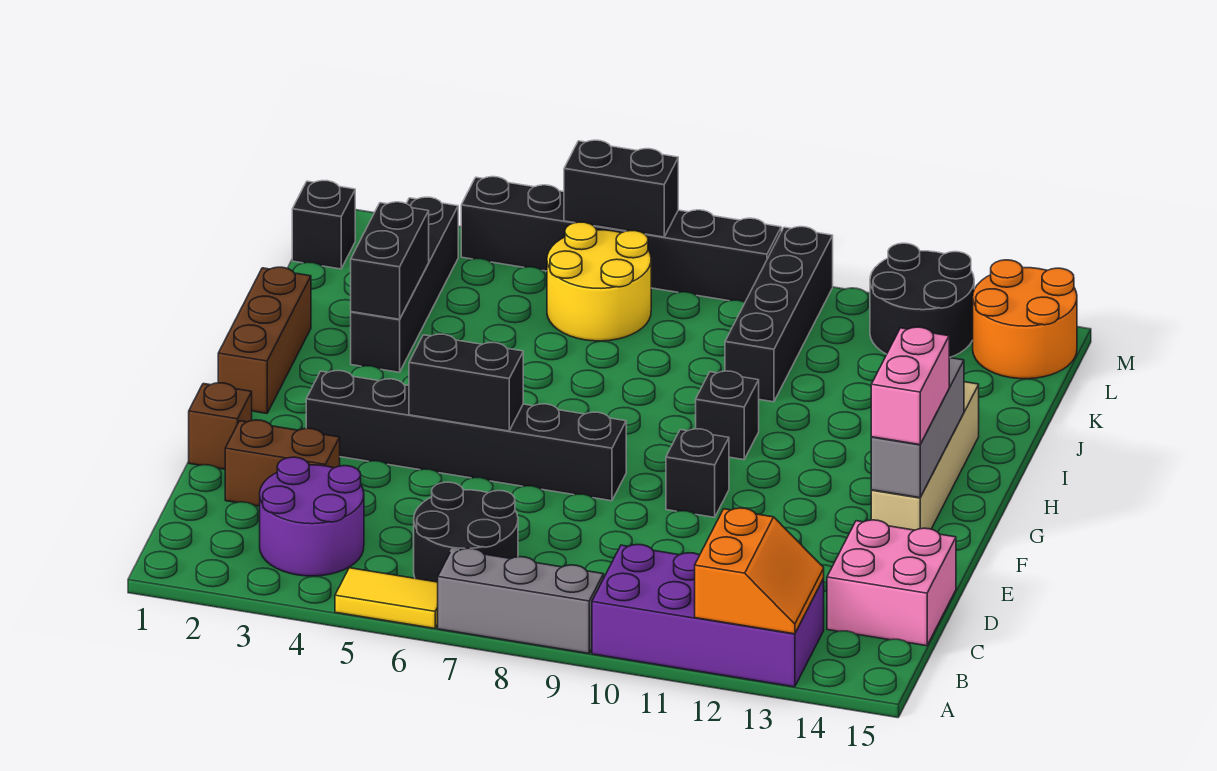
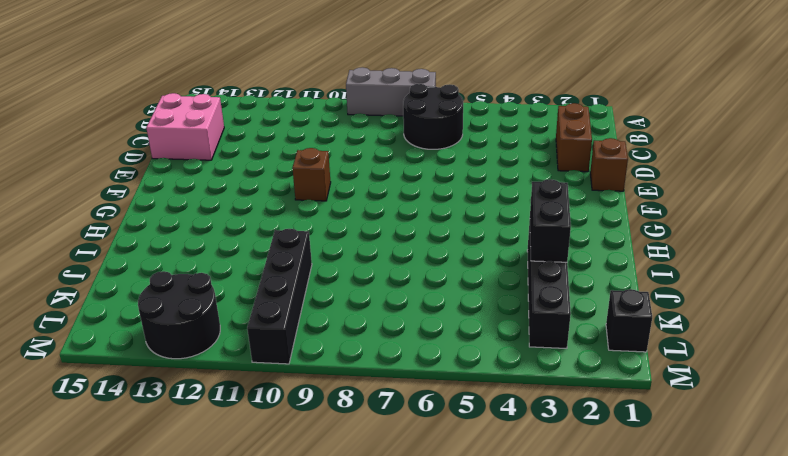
brown brick C2:D2 level 1 -> brown brick D2:D3 level 1
brown brick F10 level 1 -> black brick F10 level 1
none -> yellow tile A5:A6 level 1
none -> purple brick A10:B13 level 1
none -> purple round brick B3:C4 level 1

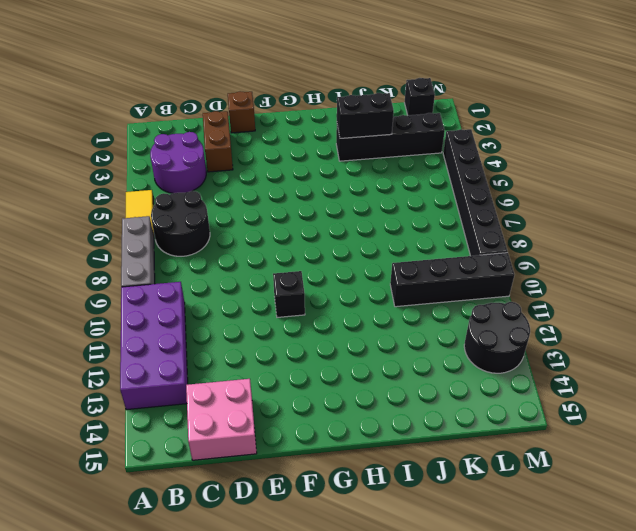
none -> black brick F3:F8 level 1
none -> tan brick F14:I14 level 1
none -> brown brick G1:I1 level 1

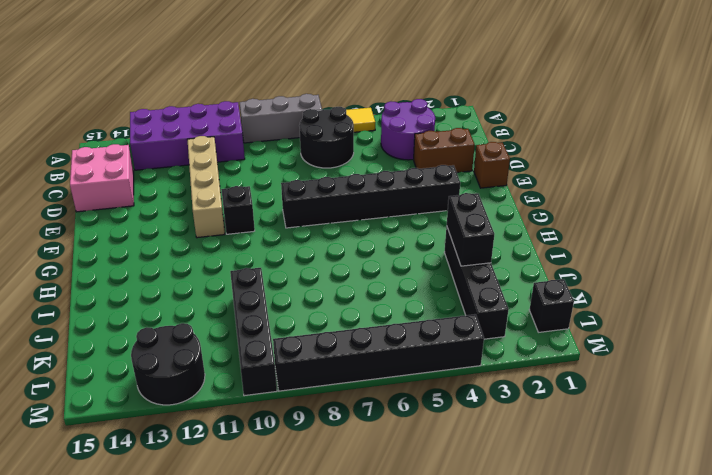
tan brick C11:F11 level 1 -> tan brick F14:I14 level 1
none -> brown brick G1:I1 level 1
none -> black brick H10 level 1
none -> yellow round brick K6:L7 level 1

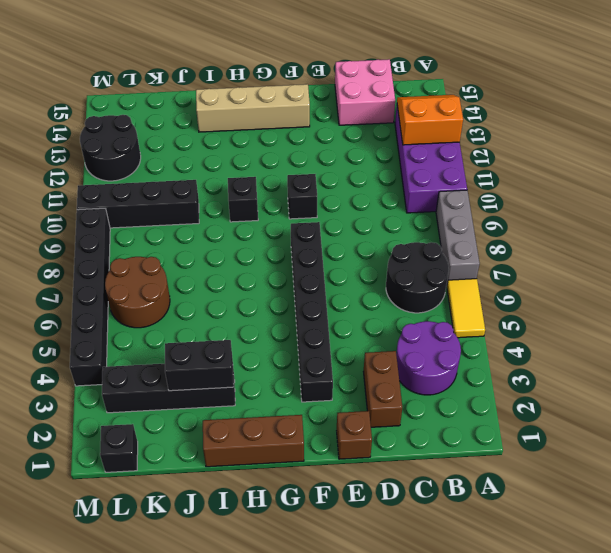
brown round brick K6:L7 level 1 -> yellow round brick K6:L7 level 1
none -> orange round brick L14:M15 level 1
none -> black brick F5:F6 level 2
none -> grey brick F14:H14 level 2

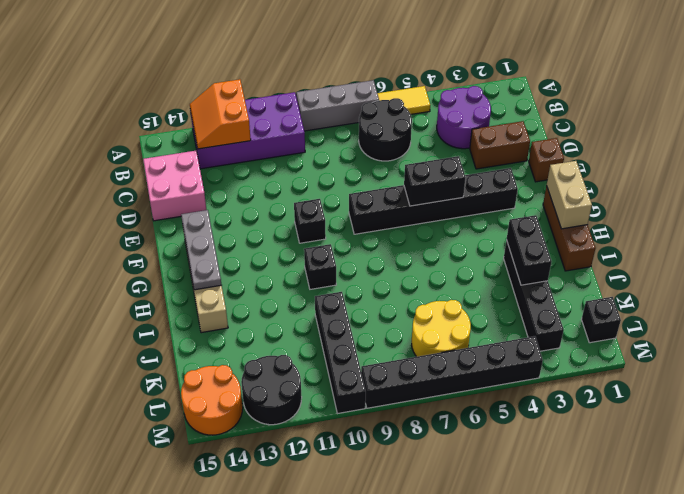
grey plate F14:H14 level 2 -> grey brick F14:H14 level 2
tan brick G1:H1 level 2 -> none
none -> black brick M6:M7 level 2
none -> pink brick F14:G14 level 3

